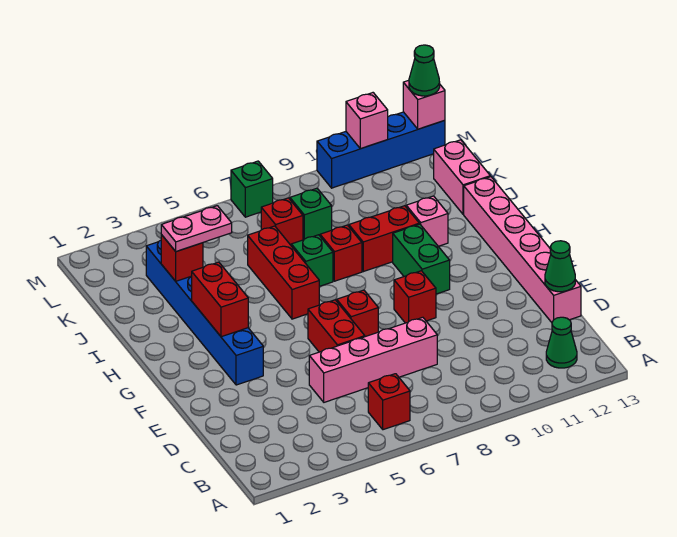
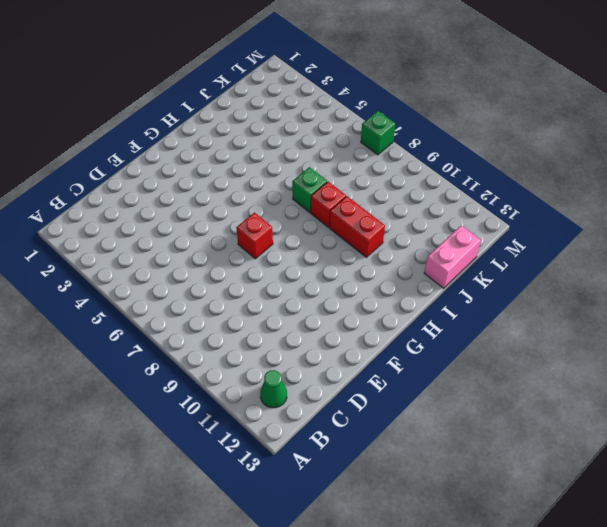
none -> red brick B6 level 1
none -> pink brick D5:D8 level 1
none -> pink brick D13:I13 level 1

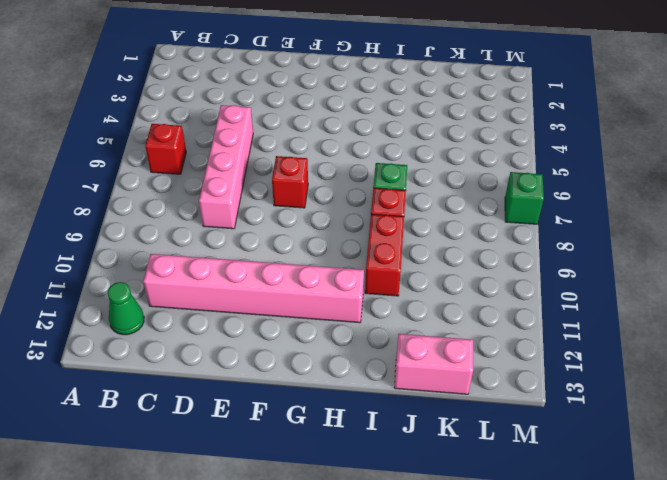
pink brick C11:H11 level 1 -> pink brick D13:I13 level 1
none -> red brick E6:F6 level 1
none -> blue brick F3:K3 level 1
none -> red brick F9 level 1

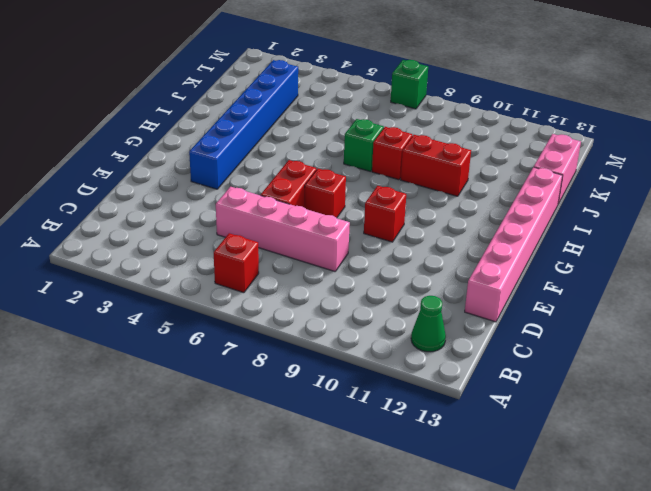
none -> green brick G10:H10 level 1
none -> red brick H6:J6 level 1
none -> pink brick I11 level 1

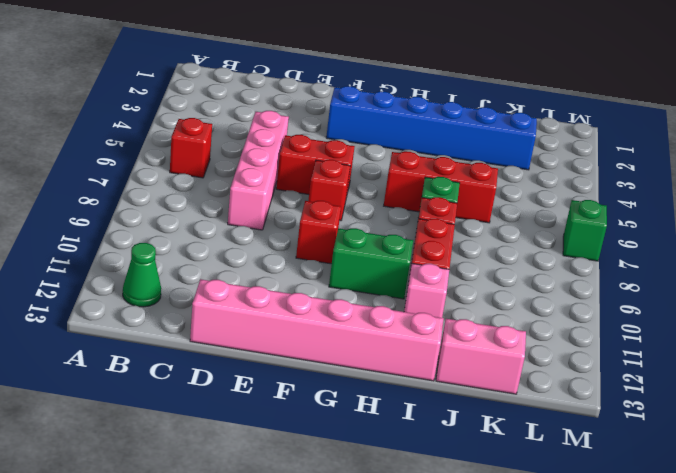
none -> red brick K7 level 1
none -> green brick K8 level 1
none -> blue brick M10:M13 level 1

